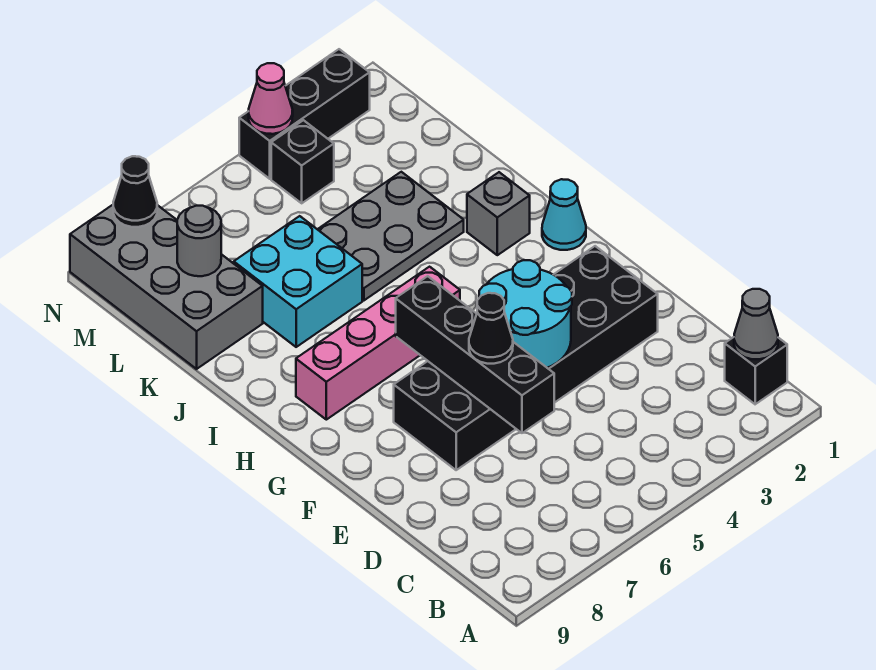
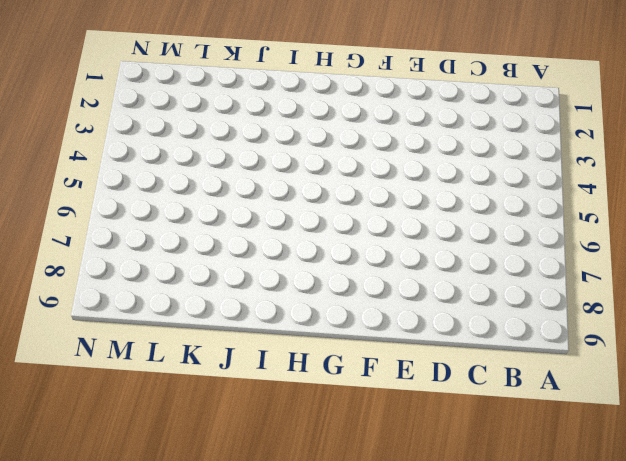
none -> black brick B1 level 1
none -> black brick E2:F7 level 1
none -> cyan cone H1 level 1

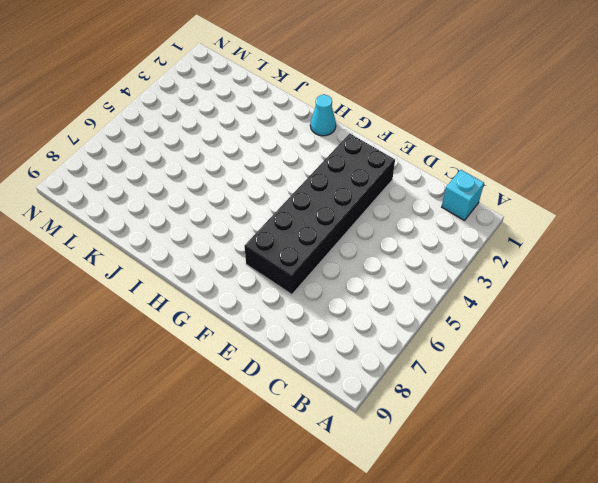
cyan brick B1 level 1 -> black brick B1 level 1
none -> pink brick H5:H8 level 1
none -> grey brick I2 level 1
none -> grey plate J3:K5 level 1

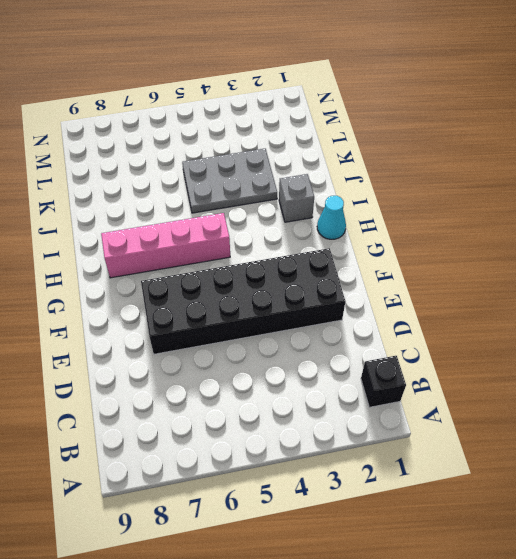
none -> cyan brick J6:K7 level 1
none -> grey brick K8:N9 level 1
none -> black brick M4 level 1

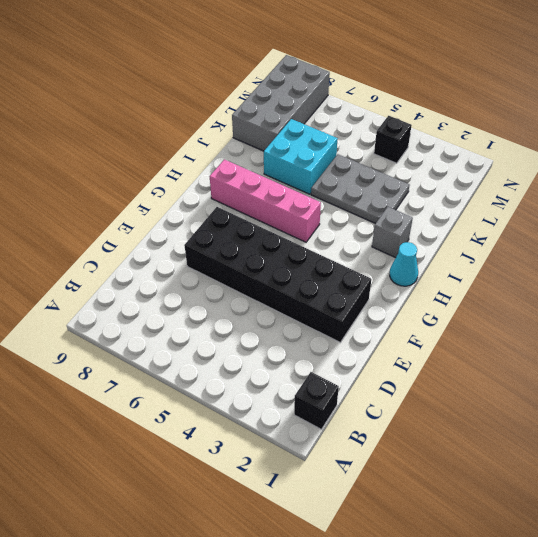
none -> black brick N2:N4 level 1
none -> grey cone B1 level 2
none -> black brick D6:G6 level 2

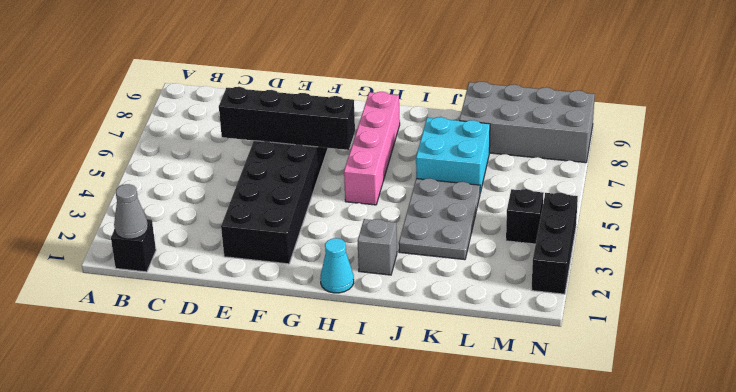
none -> cyan round brick E4:F5 level 2
none -> grey round brick L8 level 2
none -> pink cone N4 level 2

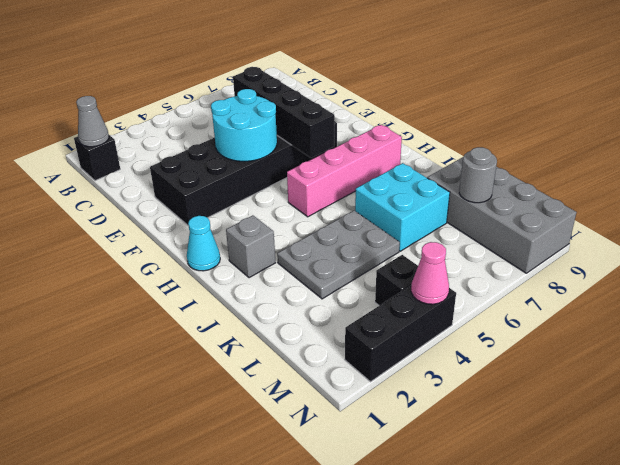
none -> black cone N8 level 2
none -> black cone E6 level 3

